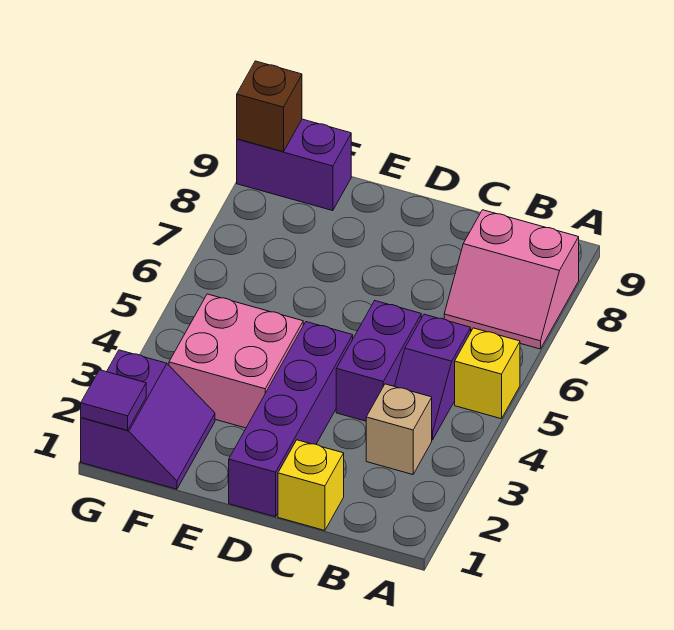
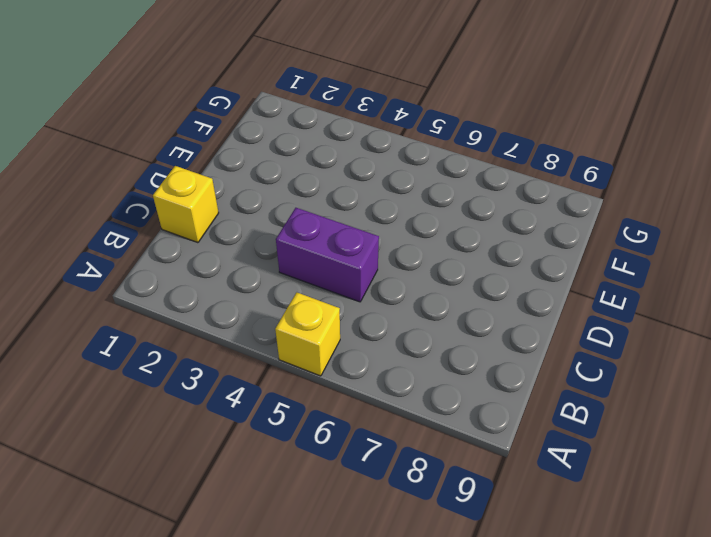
none -> pink slope A7:B8 level 1 top 8
none -> tan brick B3 level 1
none -> purple slope B4:B5 level 1 top 5

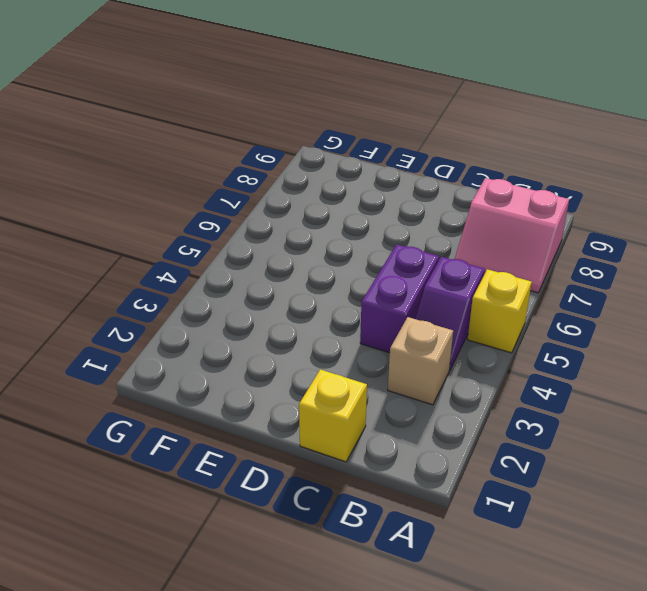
none -> purple brick D1:D4 level 1
none -> pink brick E3:F4 level 1
none -> purple slope F1:G2 level 1 top G

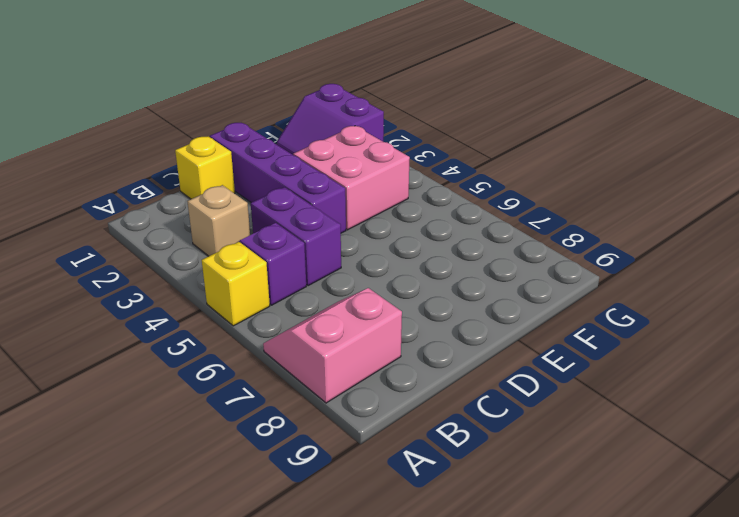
none -> purple brick F9:G9 level 1
none -> purple tile G1 level 2
none -> brown brick G9 level 2

